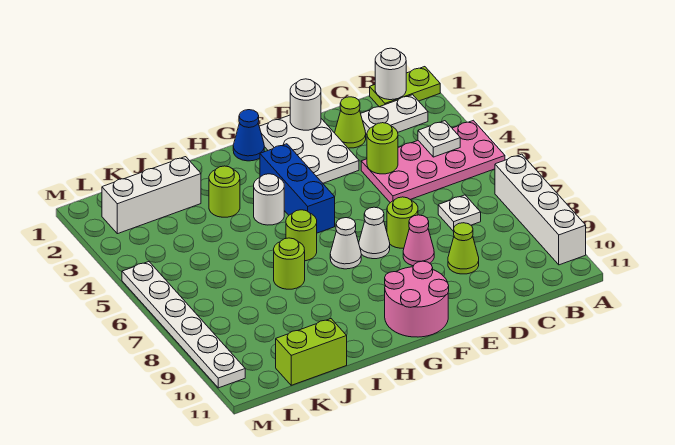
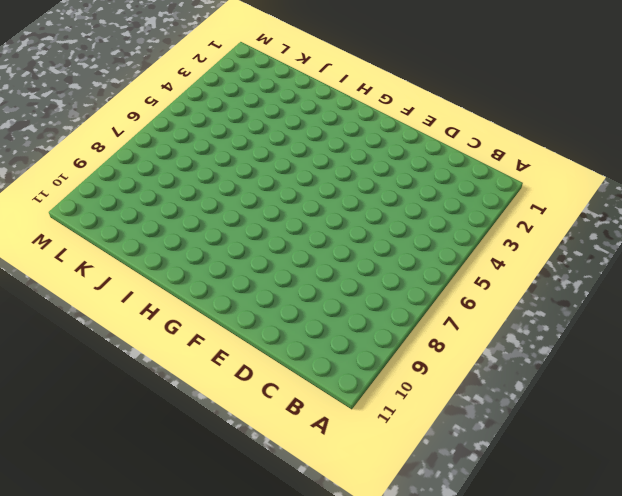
none -> lime plate A1:B1 level 1
none -> pink plate A4:D5 level 1
none -> white brick A7:A10 level 1

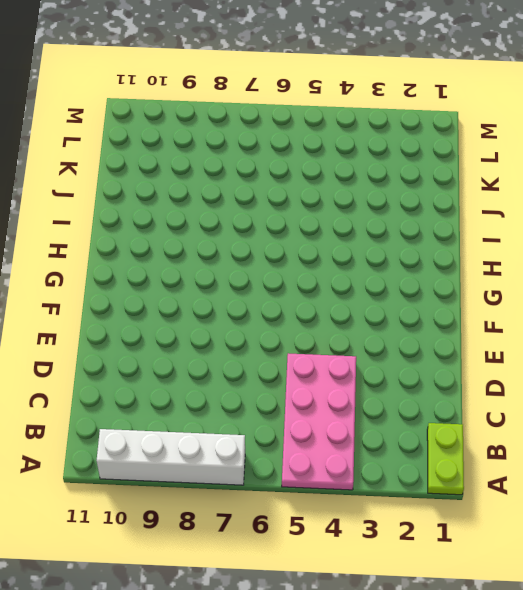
none -> white plate B2:C2 level 1
none -> white plate C7 level 1
none -> lime cone D2 level 1

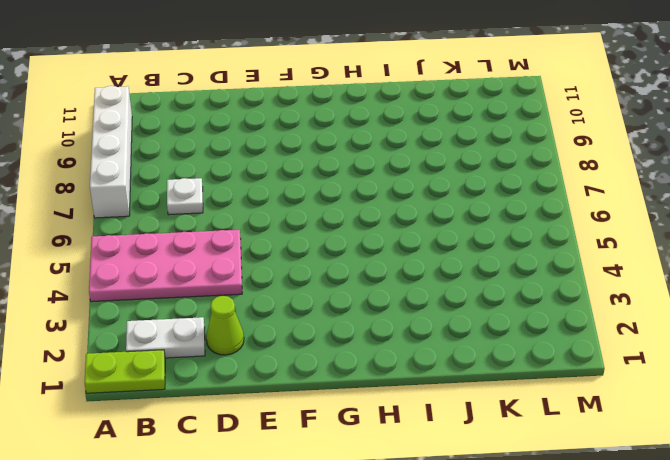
none -> lime cone D9 level 1
none -> white plate E1:F3 level 1
none -> lime round brick E7 level 1

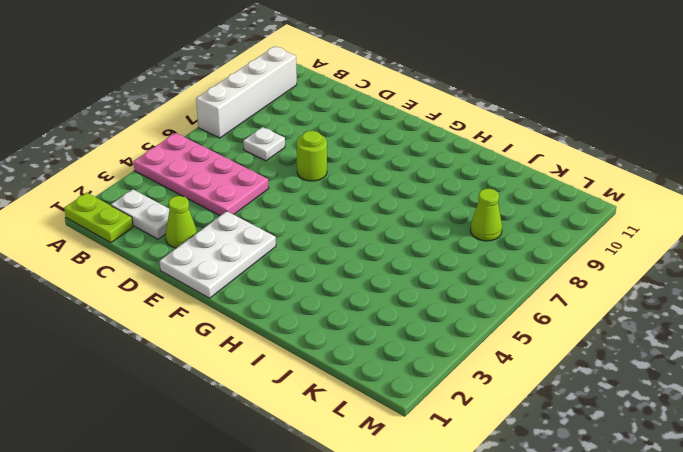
lime cone K8 level 1 -> lime cone D9 level 1
none -> pink cone E8 level 1
none -> white cone F7 level 1
none -> pink round brick F10:G11 level 1

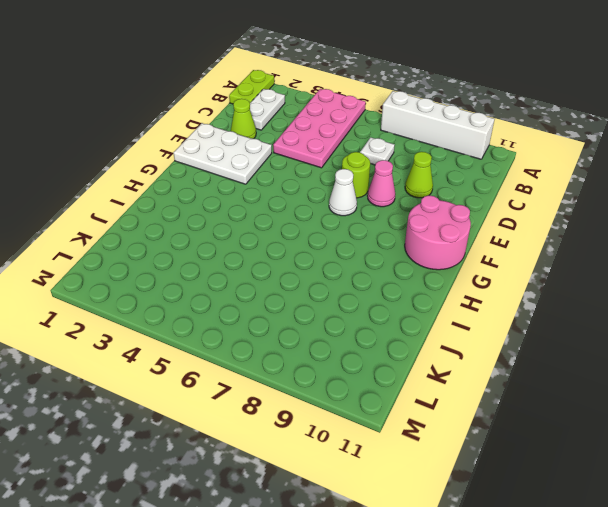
none -> blue cone G1 level 1
none -> blue brick G3:G5 level 1
none -> white cone G7 level 1

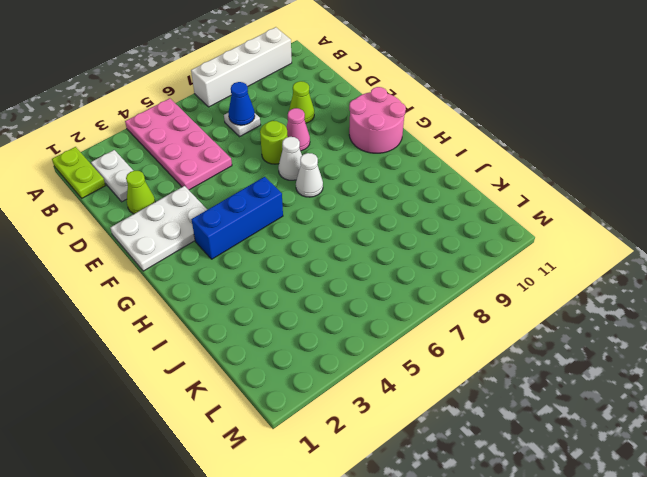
blue cone C7 level 2 -> blue cone G1 level 1
none -> white round brick H4 level 1
none -> lime round brick H6 level 1
none -> lime round brick I3 level 1

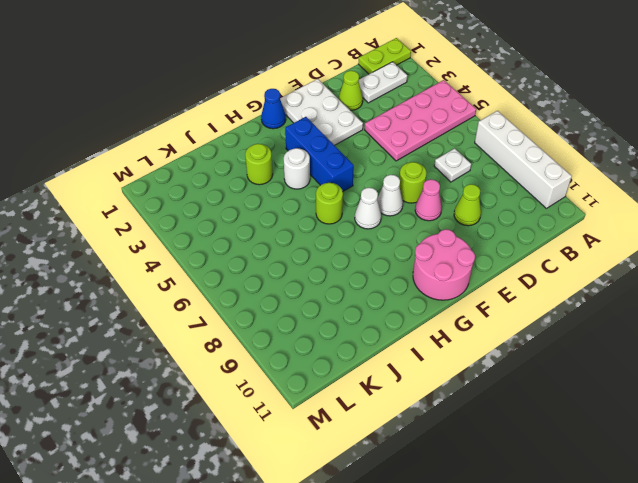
none -> lime round brick I7 level 1
none -> white brick J2:L2 level 1
none -> lime brick J11:K11 level 1

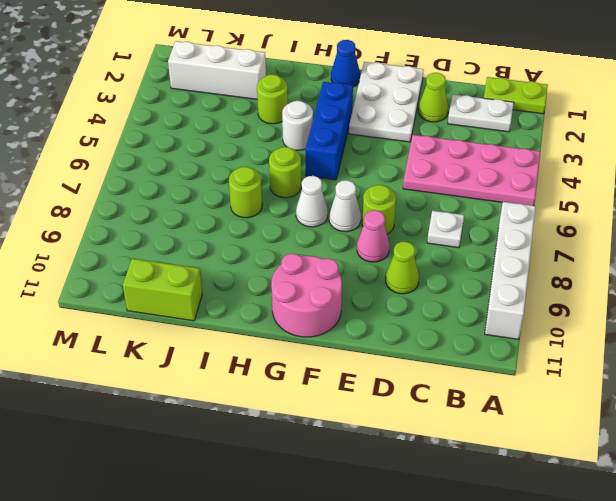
none -> white plate M5:M10 level 1
none -> white round brick B1 level 2
none -> white plate B4 level 2

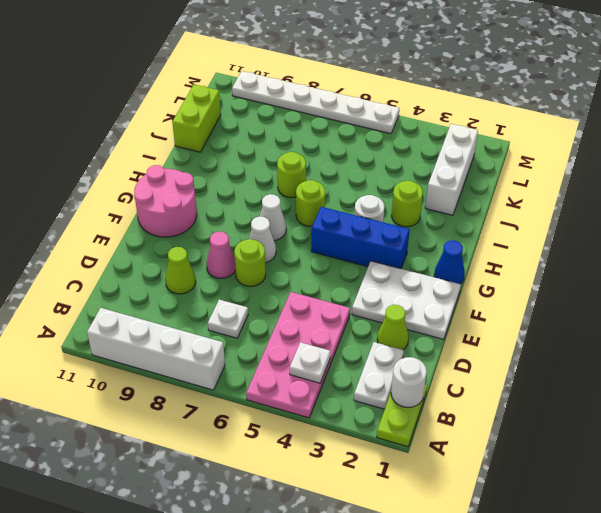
none -> lime round brick D4 level 2
none -> white round brick E1 level 2

